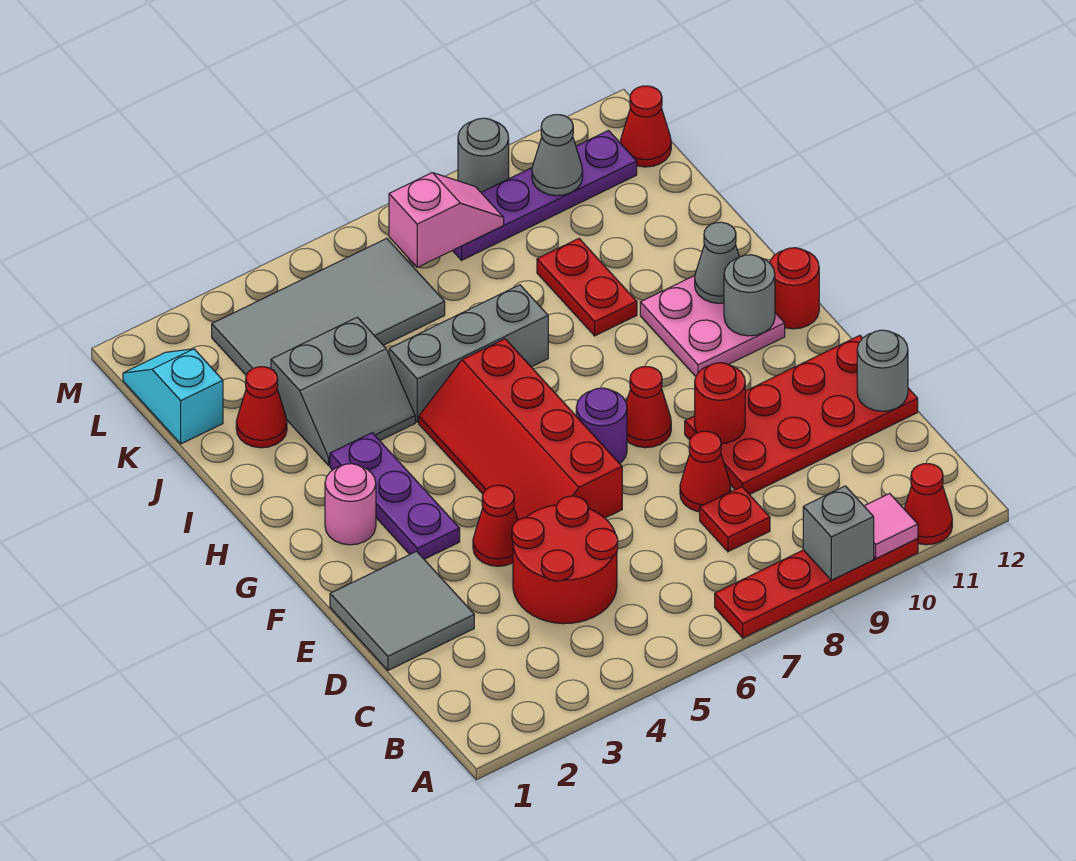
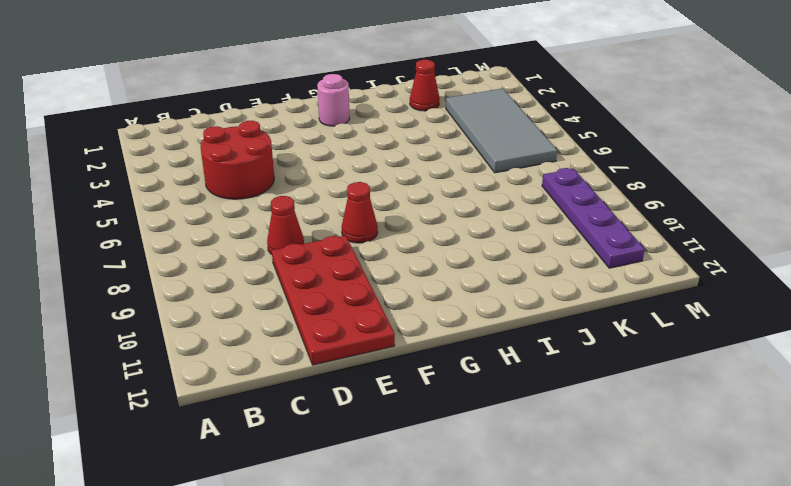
none -> red plate A7:A10 level 1
none -> red cone A11 level 1
none -> red plate C8 level 1
none -> grey tile D1:E2 level 1

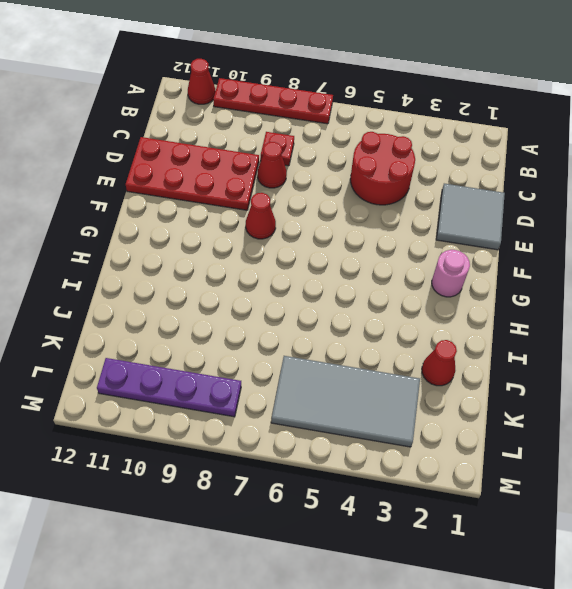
none -> red cone E4 level 1
none -> red slope E5:H6 level 1 top 6
none -> purple plate F3:H3 level 1
none -> purple round brick F7 level 1

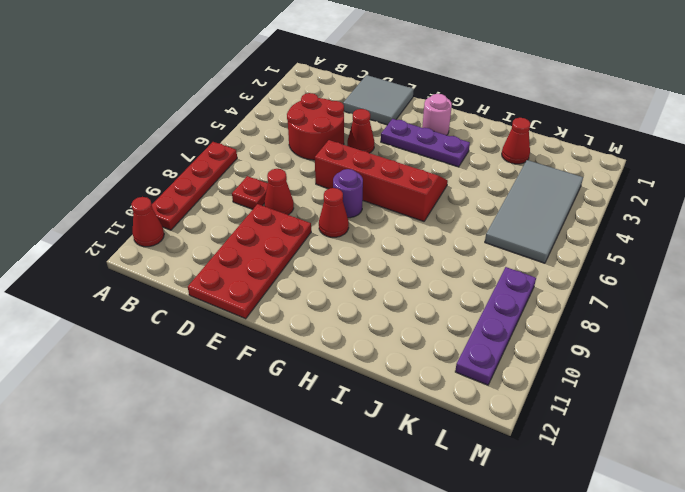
none -> pink plate G10:H11 level 1
none -> red round brick G12 level 1
none -> grey slope I3:J4 level 1 top J
none -> grey brick I5:I7 level 1

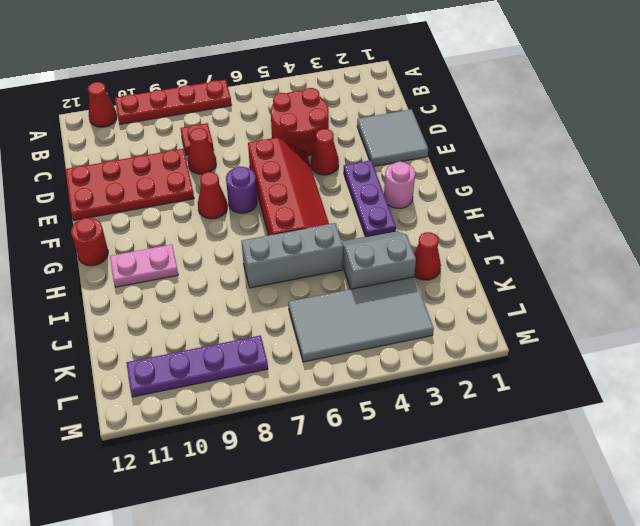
pink plate H10:H11 level 1 -> pink plate G10:H11 level 1
none -> red plate I9:J9 level 1
none -> cyan slope K1:L1 level 1 top K
none -> red cone L12 level 1
none -> grey round brick M9 level 1

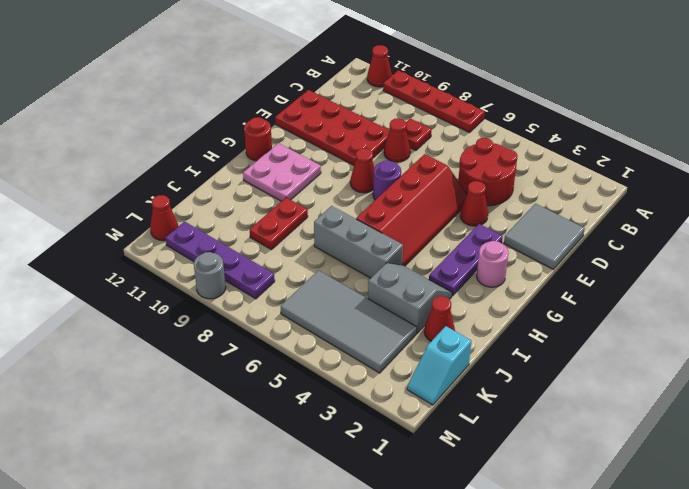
none -> grey brick A9 level 2
none -> pink tile A10 level 2
none -> grey round brick D12 level 2
none -> red round brick E9 level 2

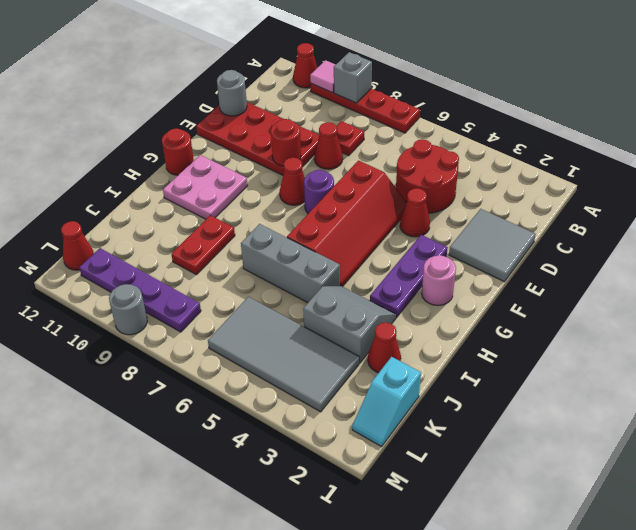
none -> grey round brick G11 level 2
none -> grey cone H11 level 2
none -> pink slope L7:L8 level 2 top 7
none -> grey cone L10 level 2

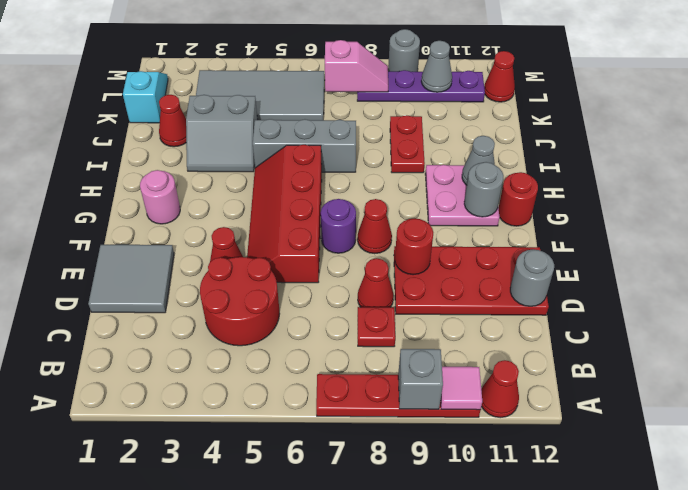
none -> purple plate F3:H3 level 1

